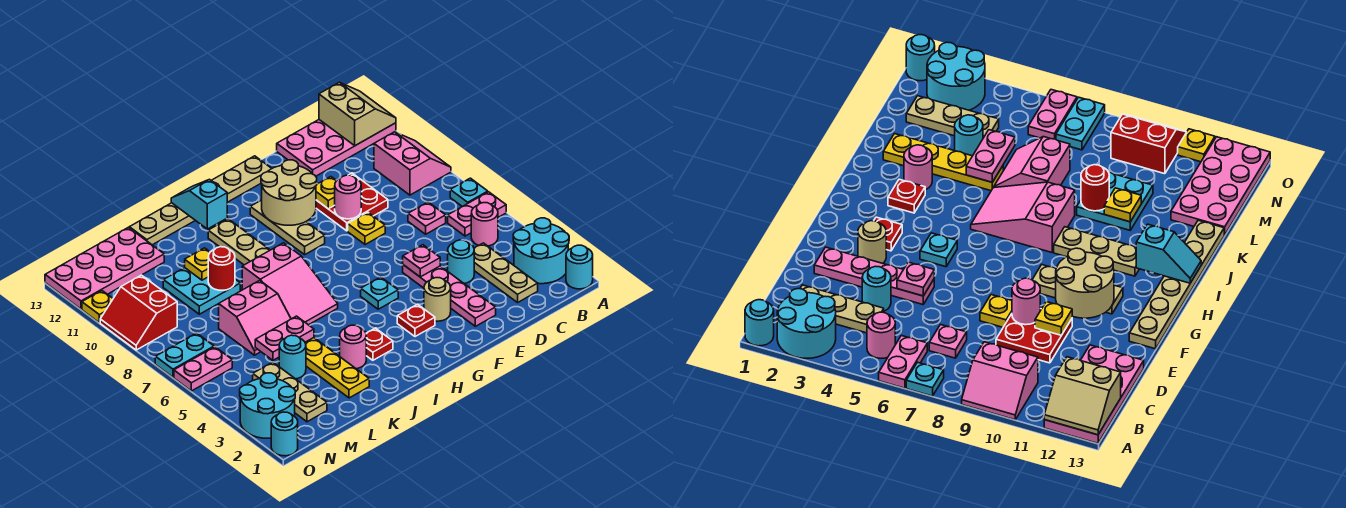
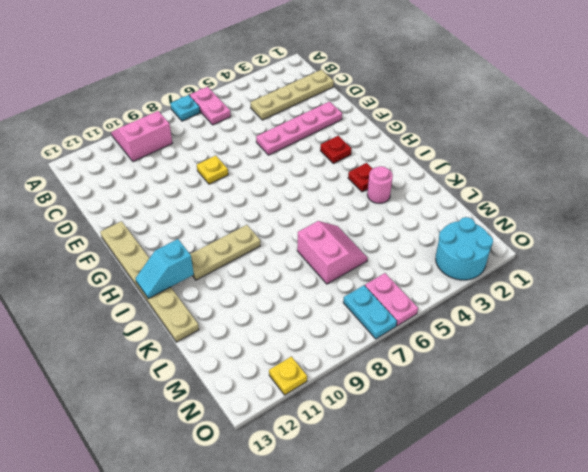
tan plate C1:C4 level 1 -> tan plate C2:C4 level 1
none -> cyan round brick A1 level 1
none -> cyan round brick A2:B3 level 1
none -> pink plate A12:D13 level 1
none -> pink round brick B5 level 1

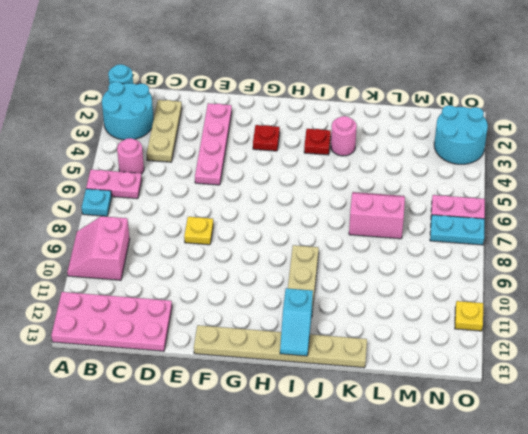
none -> pink plate C7 level 1
none -> cyan round brick D4 level 1
none -> red plate D9:E10 level 1
none -> tan round brick F3 level 1

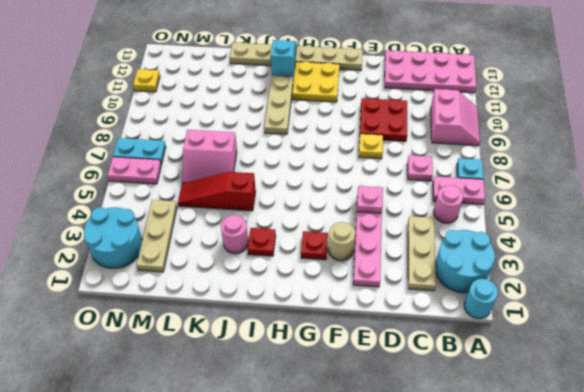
yellow plate G11:H12 level 1 -> tan plate G9:G11 level 1
red slope J5:L5 level 1 top J -> yellow plate K2:K5 level 1
none -> cyan round brick D4 level 1
none -> cyan plate G5 level 1
none -> pink slope I6:J8 level 1 top 8
none -> cyan plate K9:L10 level 1

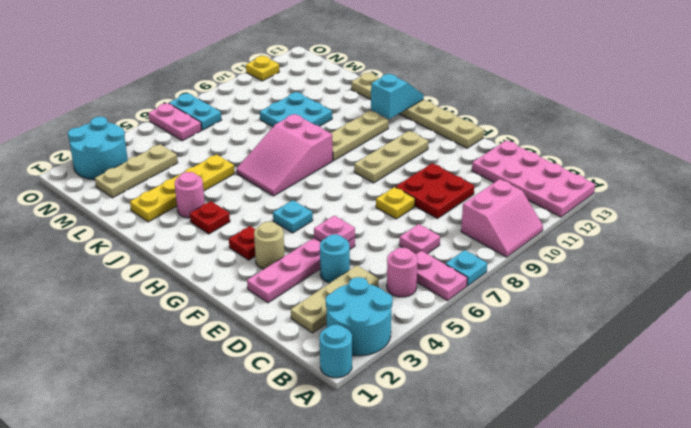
none -> pink slope K6:L7 level 1 top 7
none -> cyan round brick L4 level 1
none -> pink plate L12:O13 level 1
none -> red slope N9:O10 level 1 top N

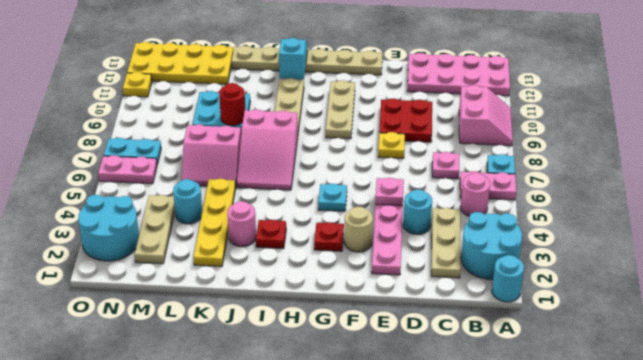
yellow plate L12:O13 level 1 -> pink plate L12:O13 level 1
none -> red slope N9:O10 level 1 top N
none -> cyan round brick O1 level 1
none -> tan slope A12:B13 level 2 top B
none -> pink round brick E9 level 2

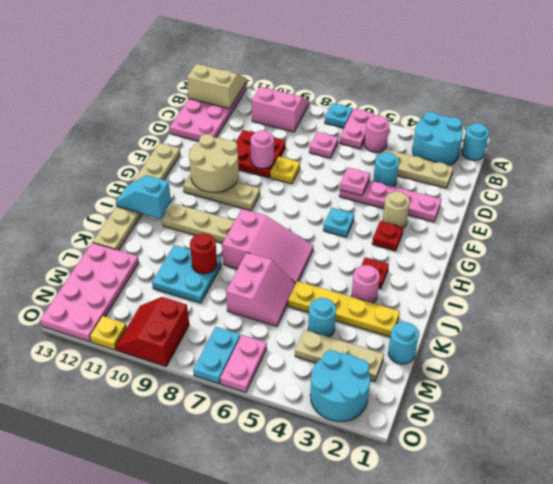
cyan round brick L1 level 1 -> cyan round brick O1 level 1
red slope N9:O10 level 1 top 9 -> red slope N9:O10 level 1 top N
none -> yellow plate E10 level 2
none -> pink plate K5:L5 level 2
none -> yellow plate K10 level 2

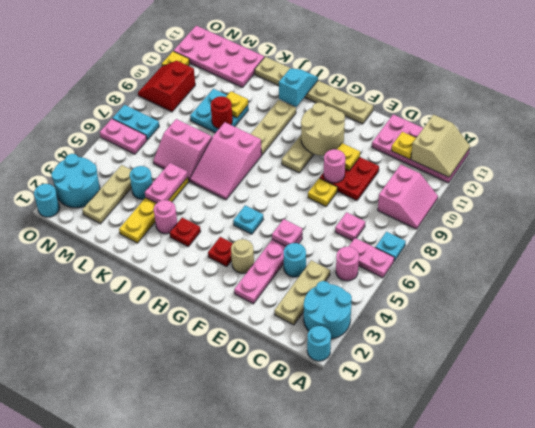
yellow plate C12 level 2 -> none
pink plate K4:K5 level 2 -> pink plate K5:L5 level 2

